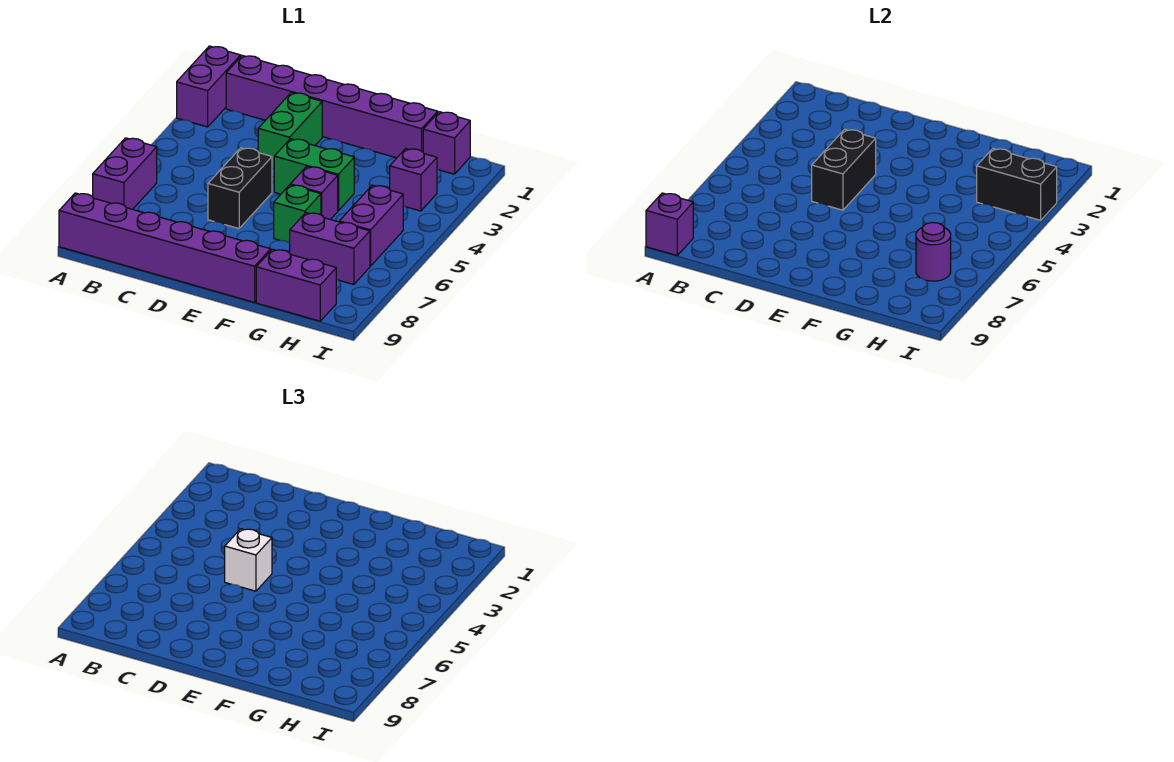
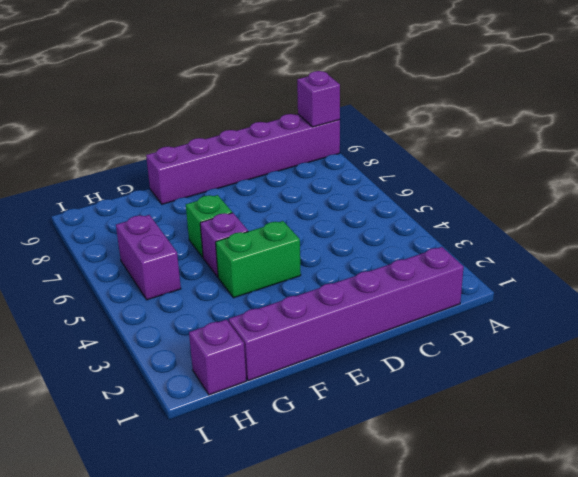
none -> purple brick A1:A2 level 1
none -> purple brick A6:A7 level 1
none -> green brick D2:D3 level 1

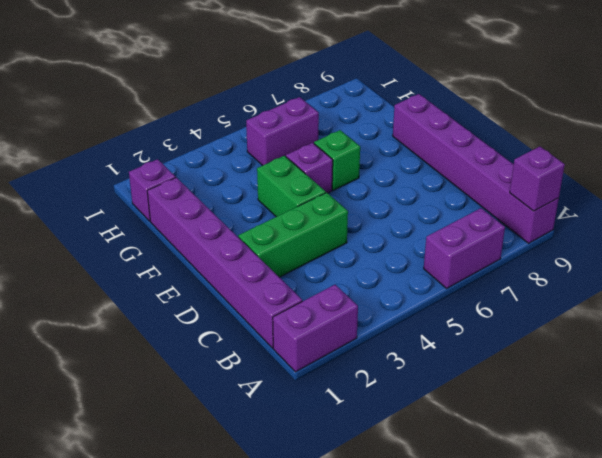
green brick D2:D4 level 1 -> green brick D2:D3 level 1
none -> black brick D5:D6 level 1
none -> purple brick G7:H7 level 1
none -> purple brick G9:H9 level 1

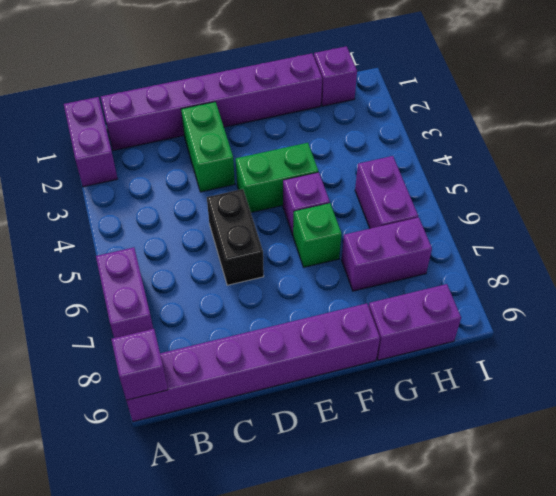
none -> purple brick H3 level 1
none -> black brick D4:D5 level 2
none -> black brick H3:I3 level 2

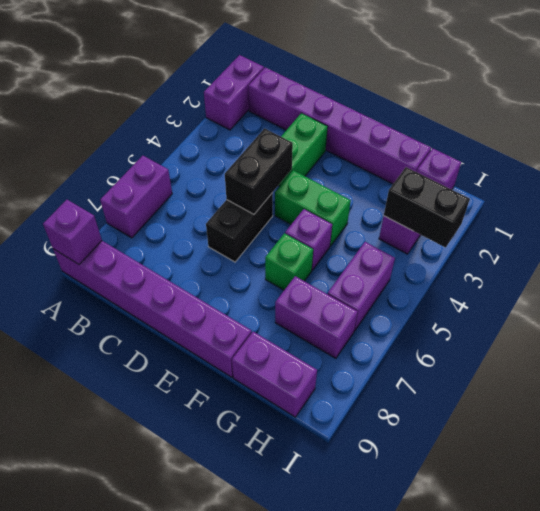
none -> purple round brick H7 level 2
none -> white brick D5 level 3

